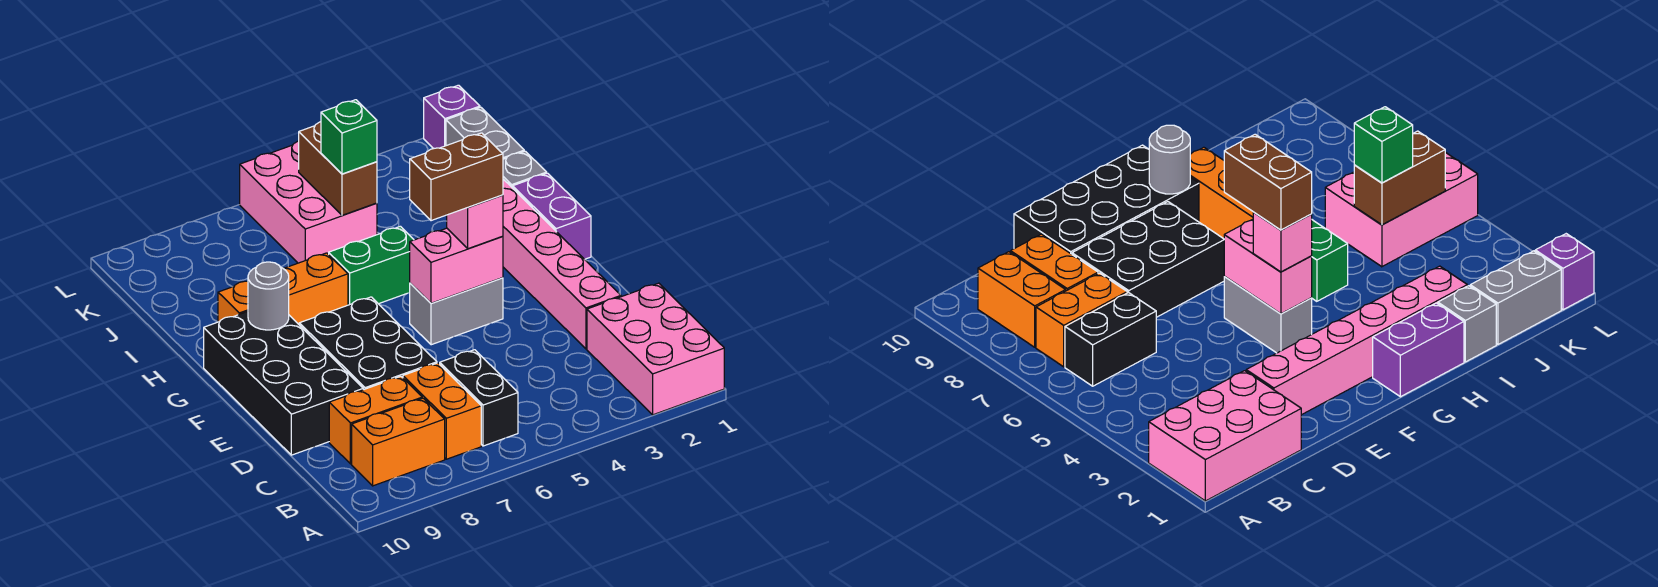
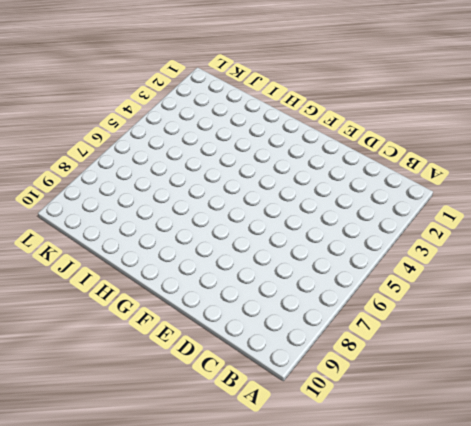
none -> pink brick A1:C2 level 1
none -> black brick B6:C6 level 1
none -> orange brick B7:C7 level 1

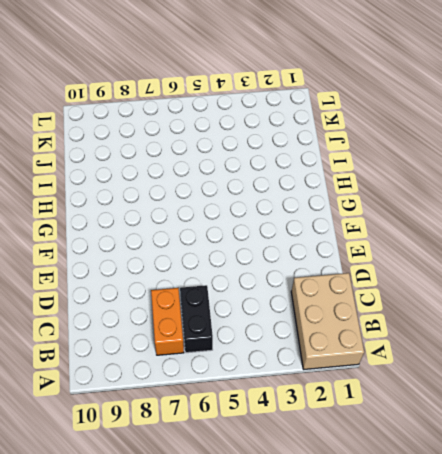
tan brick A1:C2 level 1 -> pink brick A1:C2 level 1
none -> orange brick B8:B9 level 1
none -> orange brick C8:C9 level 1
none -> pink brick D2:I2 level 1

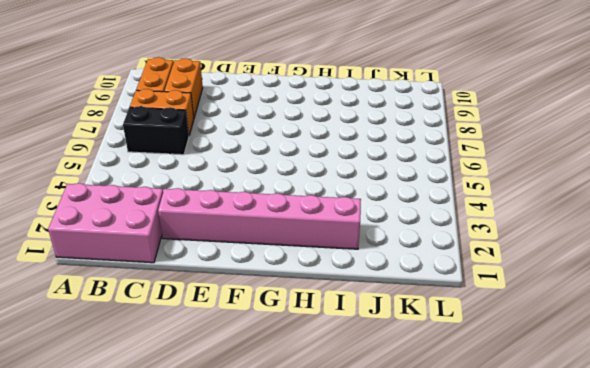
none -> black brick D7:F8 level 1
none -> black brick D9:G10 level 1
none -> grey brick F4:F5 level 1

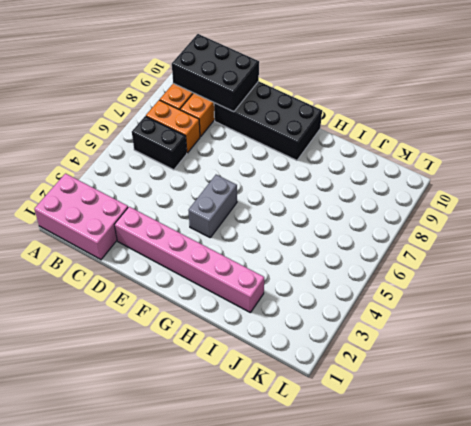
black brick B9:D10 level 2 -> black brick D7:F8 level 1
none -> purple brick G1:H1 level 1
none -> green brick H5:H6 level 1
none -> orange brick H7:H9 level 1

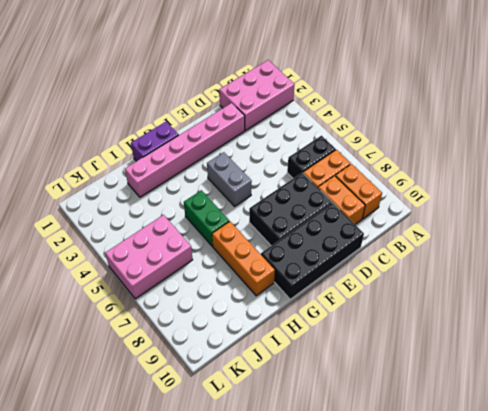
none -> grey brick I1 level 1
none -> grey brick J1:K1 level 1
none -> purple brick L1 level 1

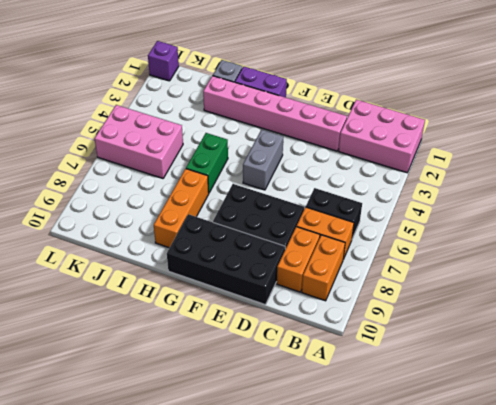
none -> grey brick J1:K1 level 1
none -> pink brick F4:F5 level 2
none -> grey round brick G9 level 2

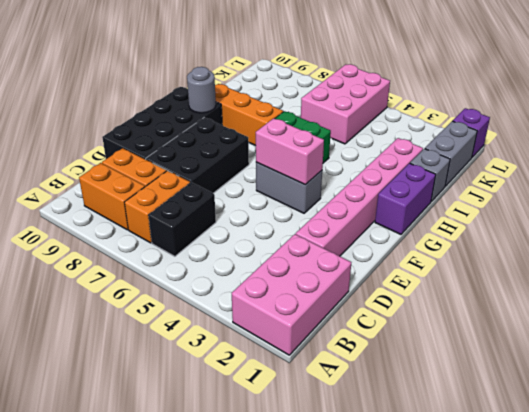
none -> brown brick J5:K5 level 2
none -> pink brick F4 level 3
none -> green brick J5 level 3

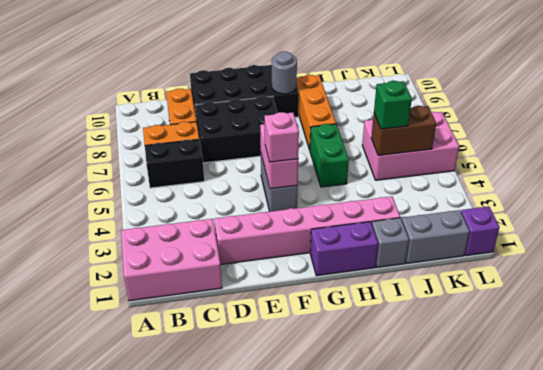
none -> orange brick B8:B9 level 1
none -> brown brick F4:F5 level 4

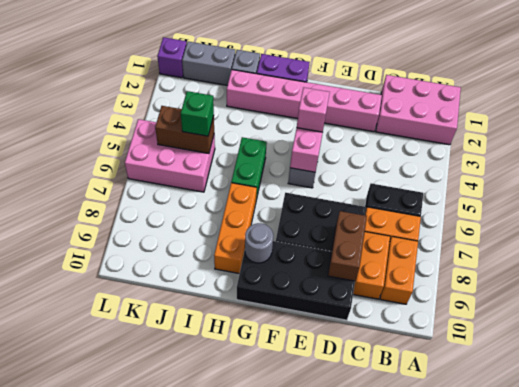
brown brick D8:D9 level 2 -> brown brick F4:F5 level 4

